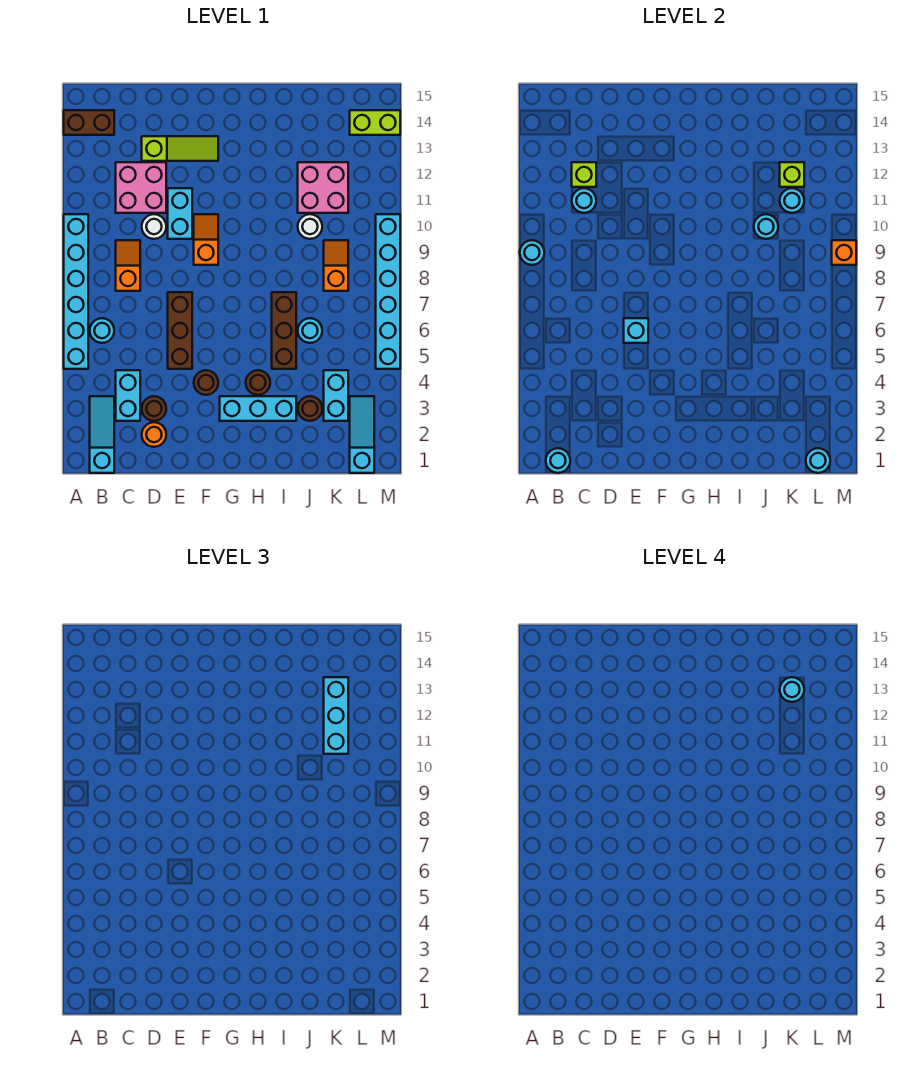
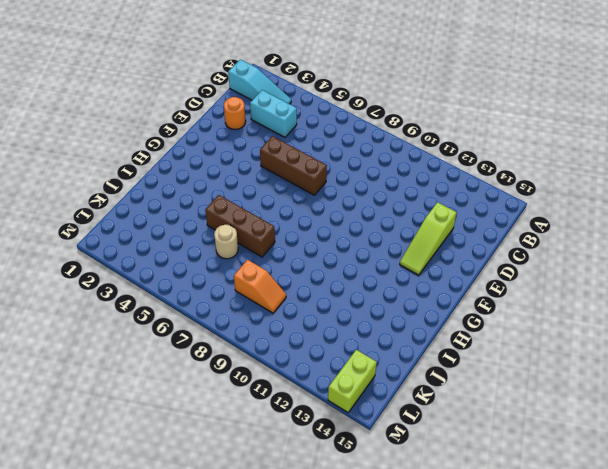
tan round brick J6 level 1 -> cyan round brick J6 level 1
none -> cyan brick A5:A10 level 1
none -> brown brick A14:B14 level 1
none -> cyan round brick B6 level 1
none -> orange slope C8:C9 level 1 top 8

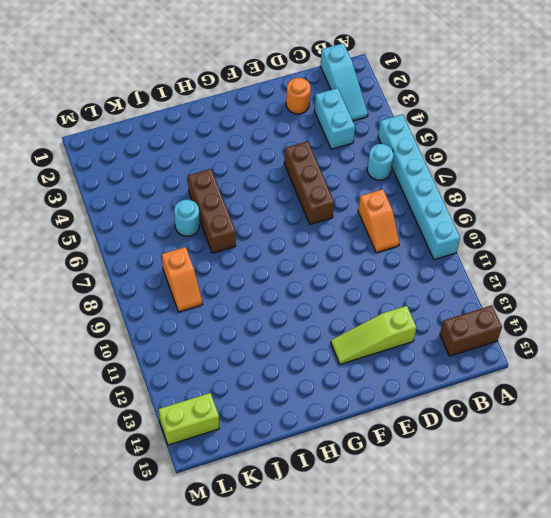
none -> pink brick C11:D12 level 1
none -> brown round brick D3 level 1
none -> white round brick D10 level 1
none -> cyan brick E10:E11 level 1

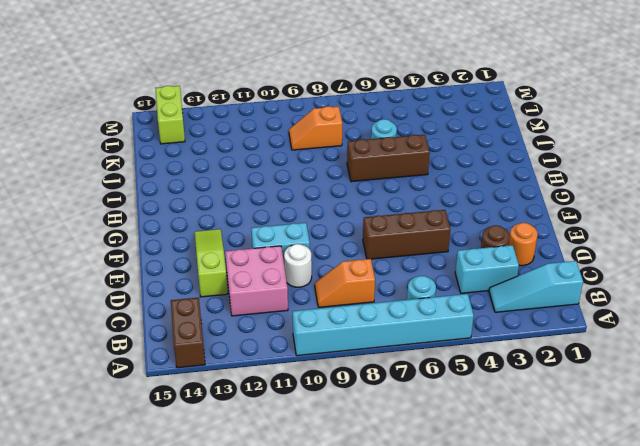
none -> brown round brick F4 level 1
none -> orange slope F9:F10 level 1 top 9
none -> cyan brick G3:I3 level 1
none -> brown round brick H4 level 1

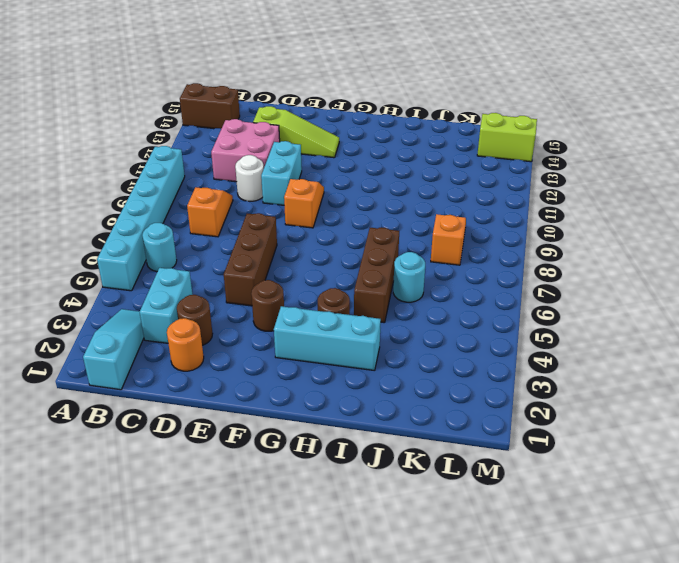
none -> brown round brick J3 level 1
none -> white round brick J10 level 1
none -> pink brick J11:K12 level 1
none -> cyan brick K3:K4 level 1

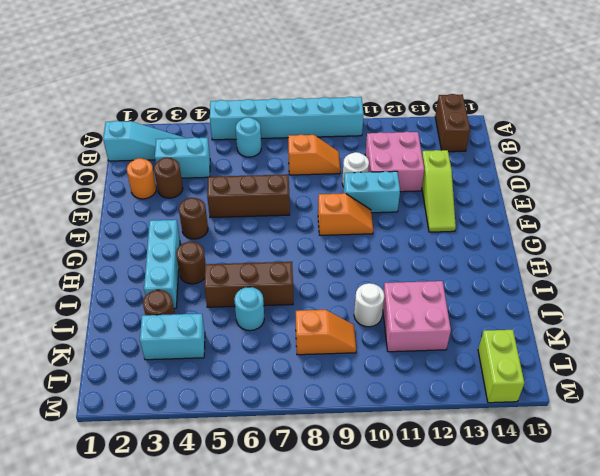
none -> cyan slope L1:L3 level 1 top 1
none -> cyan brick M5:M10 level 1
none -> cyan round brick A9 level 2
none -> cyan round brick B1 level 2

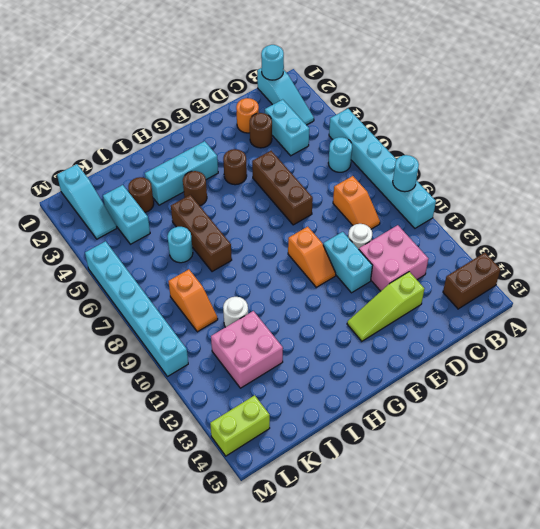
none -> cyan round brick C11 level 2
none -> lime brick C12 level 2
none -> cyan brick E6 level 2
none -> cyan round brick J10 level 2

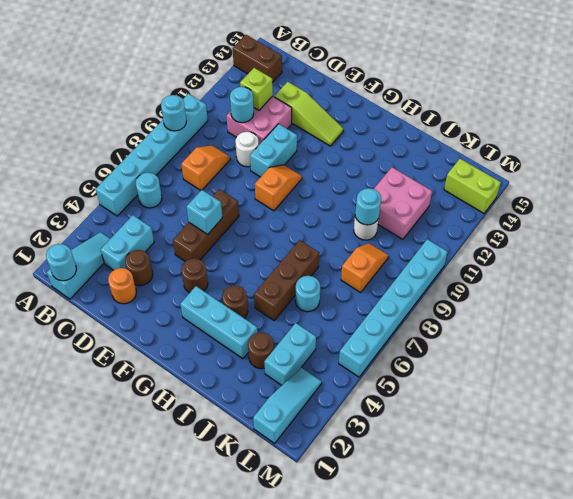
none -> cyan round brick K11 level 2
none -> lime brick K12 level 2
none -> cyan round brick L1 level 2
none -> orange brick M9 level 2

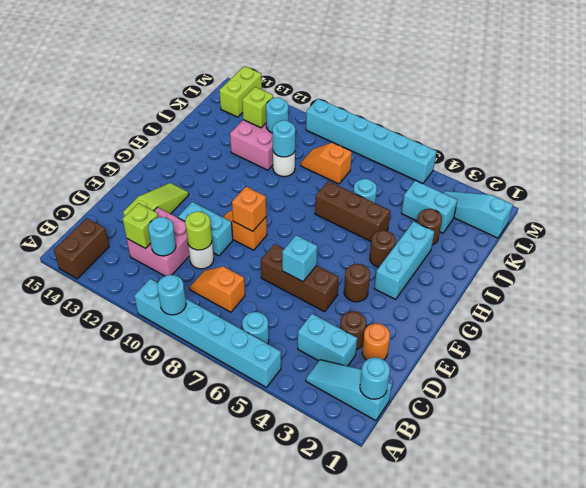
lime round brick D10 level 2 -> none
orange brick F9 level 2 -> orange brick M9 level 2
none -> cyan round brick L1 level 2
none -> cyan brick K11:K13 level 3
none -> cyan round brick K13 level 4

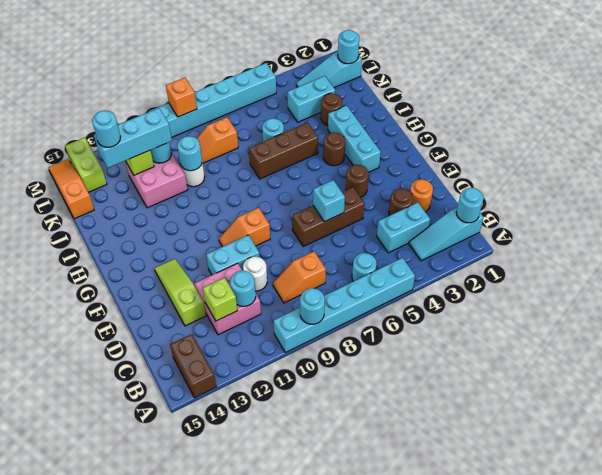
orange slope K15:M15 level 1 top K -> none

